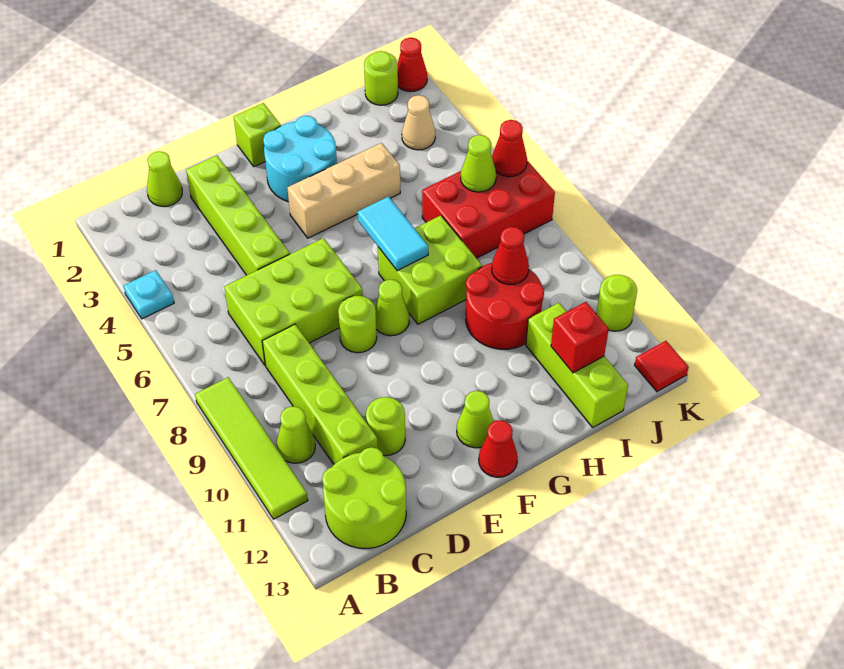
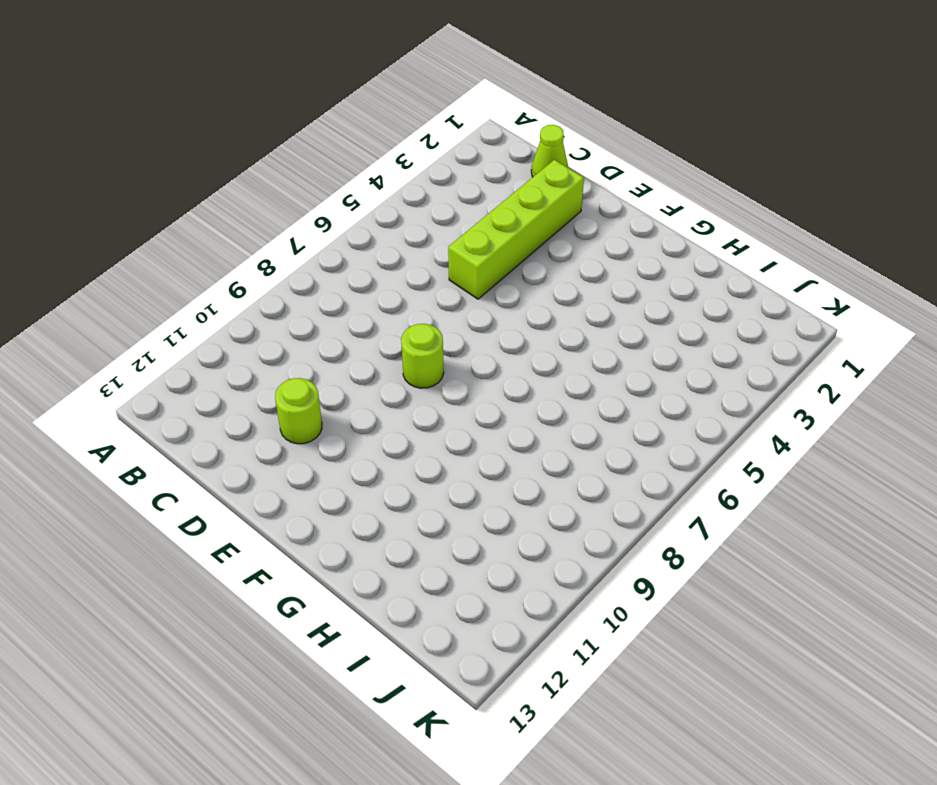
none -> cyan plate A4 level 1
none -> lime tile A8:A11 level 1
none -> lime cone B10 level 1
none -> lime round brick B12:C13 level 1

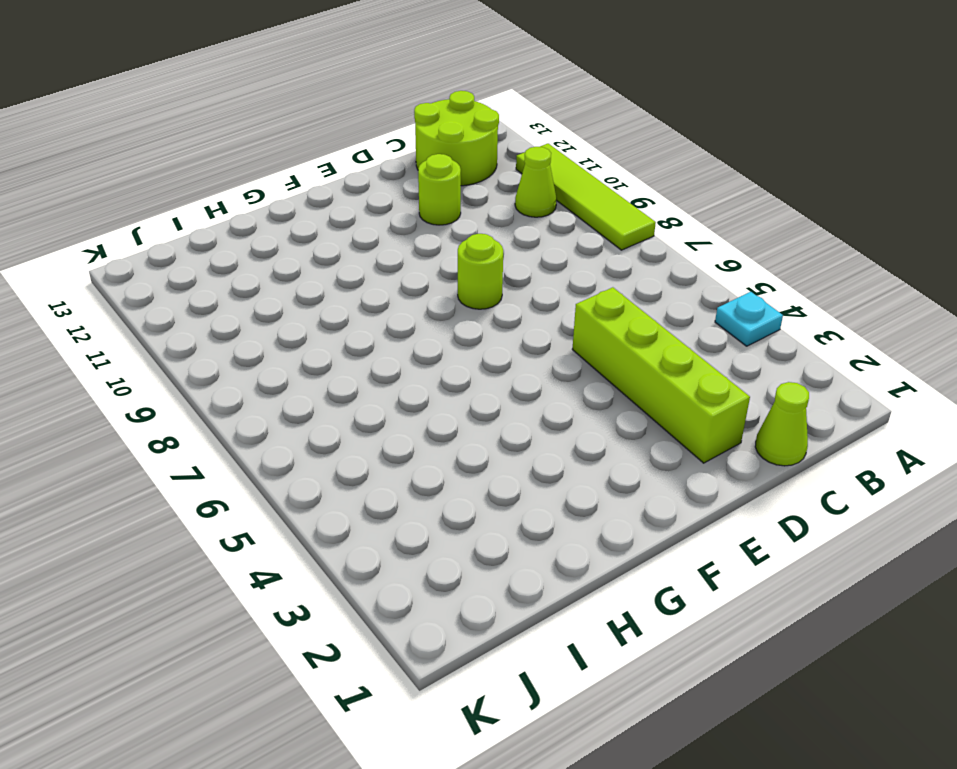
none -> lime brick C6:E7 level 1
none -> lime brick C8:C11 level 1
none -> lime brick F1 level 1
none -> cyan round brick F2:G3 level 1

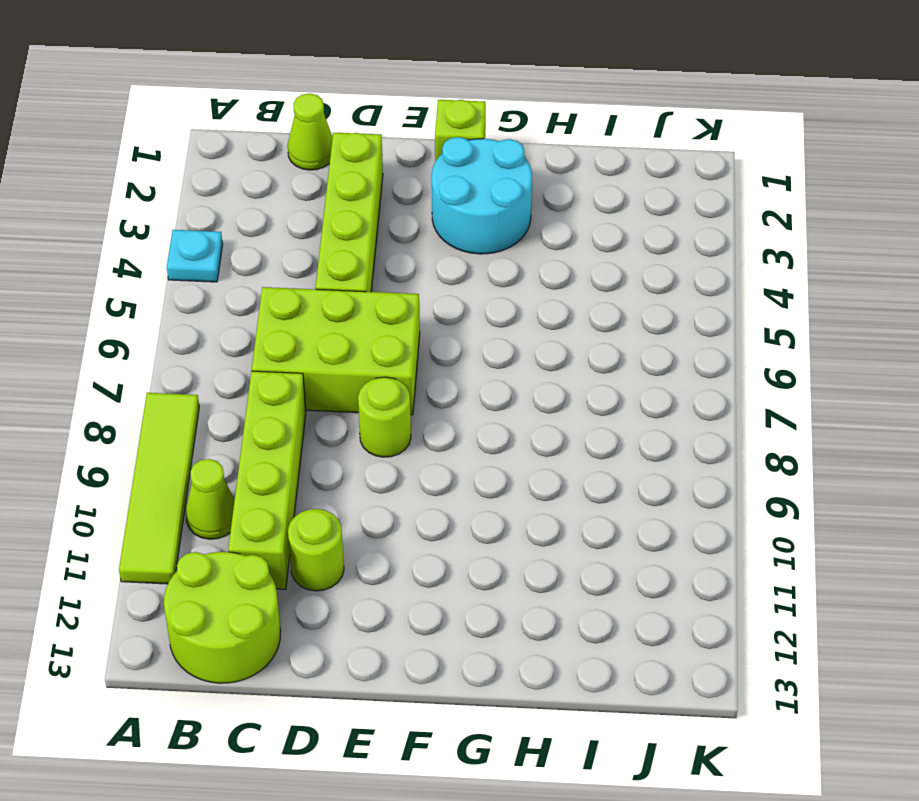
none -> tan brick F4:H4 level 1
none -> lime cone F8 level 1
none -> lime cone F12 level 1
none -> red cone F13 level 1

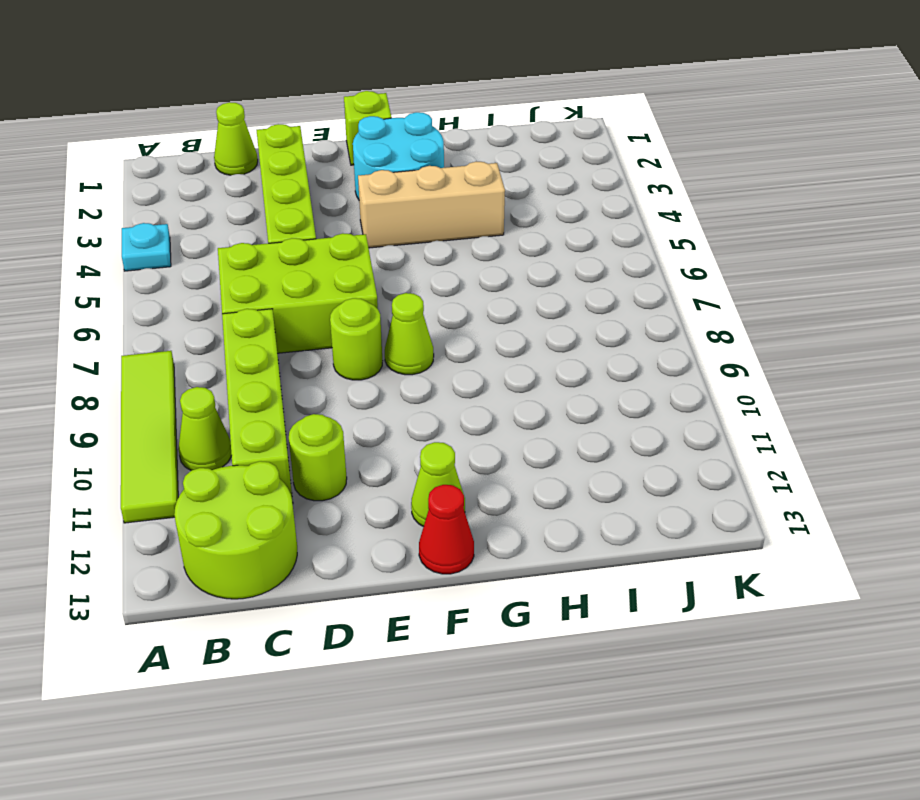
none -> lime brick G7:H8 level 1
none -> red round brick H9:I10 level 1
none -> red brick I6:K7 level 1
none -> lime brick I11:I13 level 1

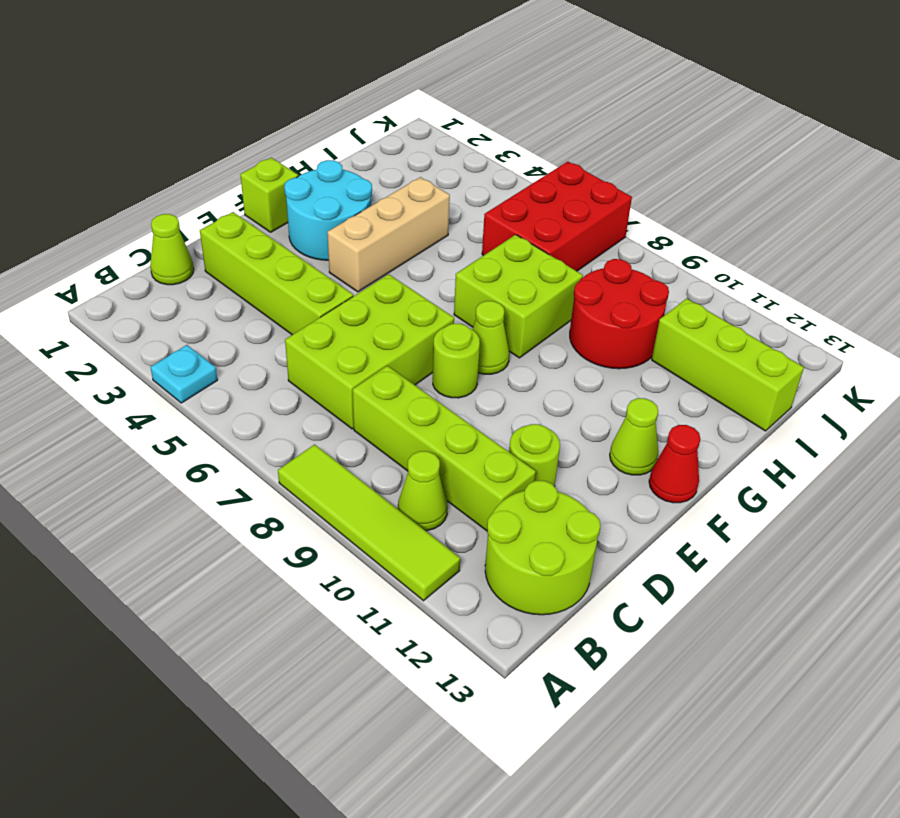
none -> lime round brick J1 level 1
none -> tan cone J3 level 1
none -> red cone K1 level 1
none -> lime round brick K11 level 1

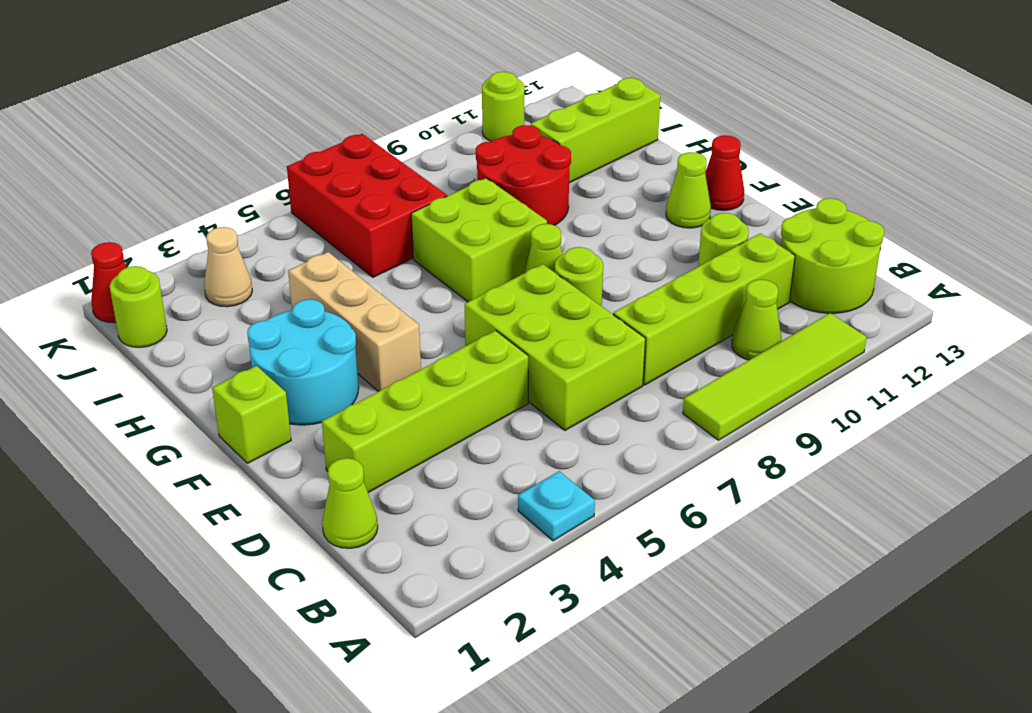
none -> red tile K13 level 1
none -> cyan tile G6:G7 level 2
none -> red cone I9 level 2
none -> red brick I12 level 2

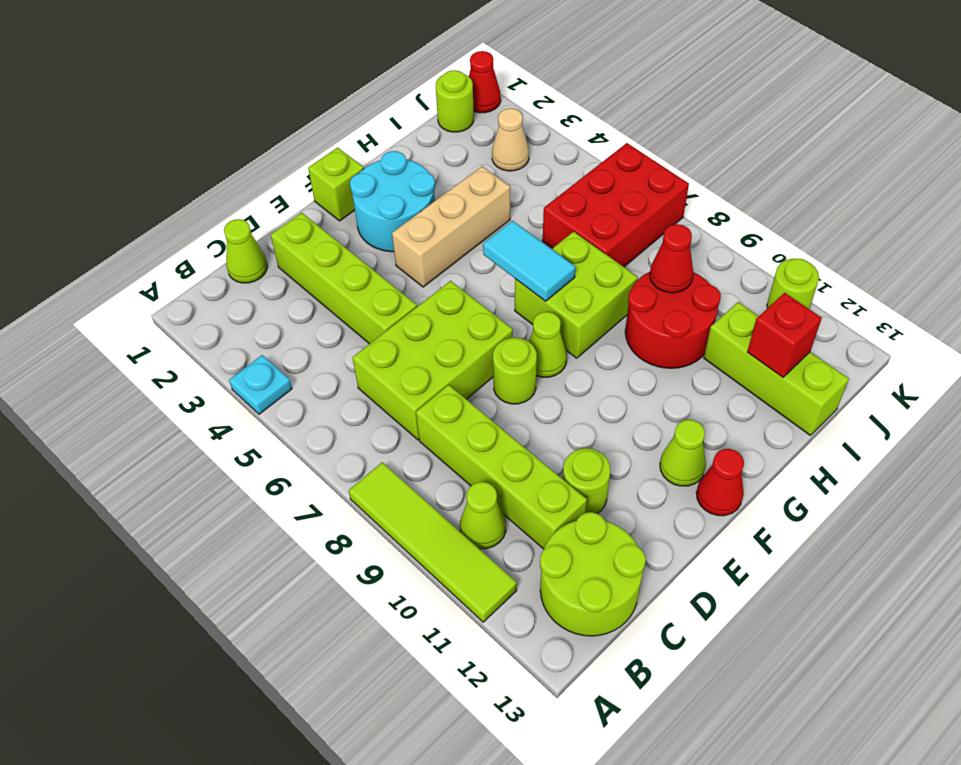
none -> red tile K13 level 1
none -> lime cone J6 level 2
none -> red cone K6 level 2

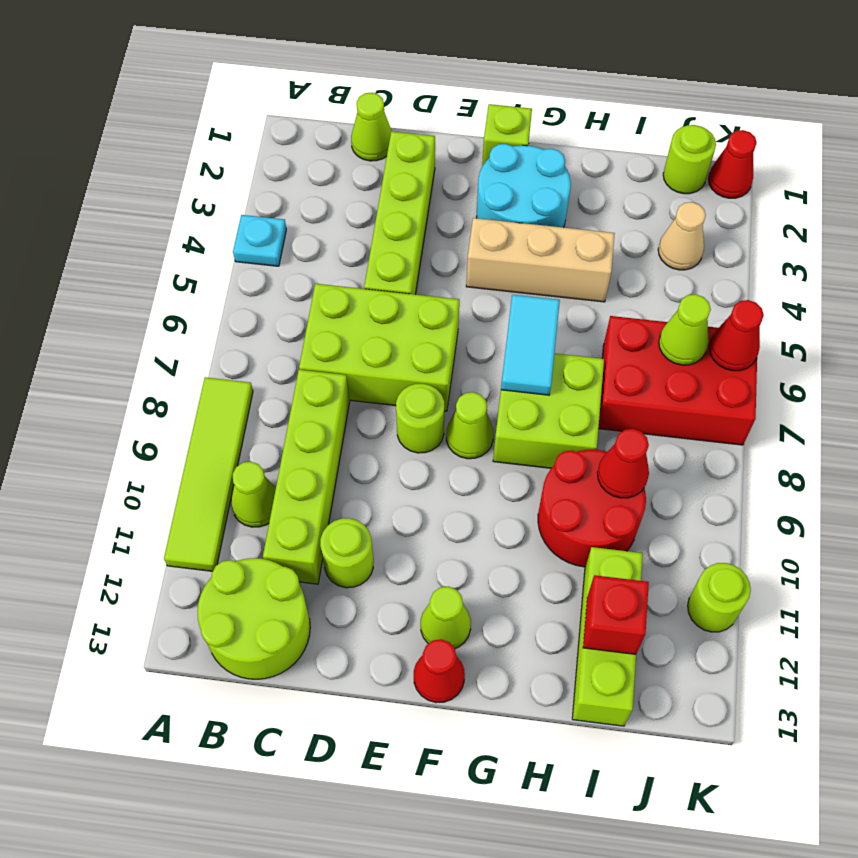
none -> red tile K13 level 1

